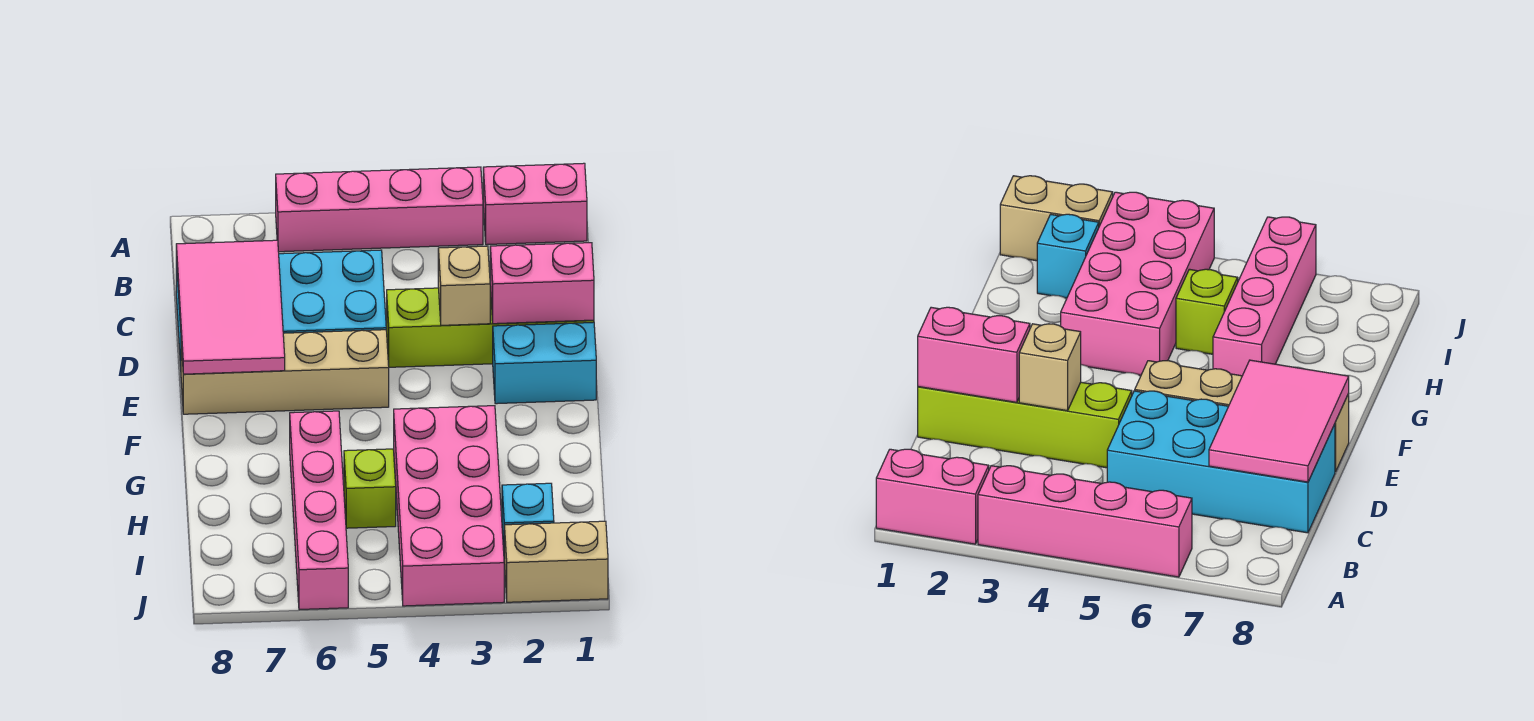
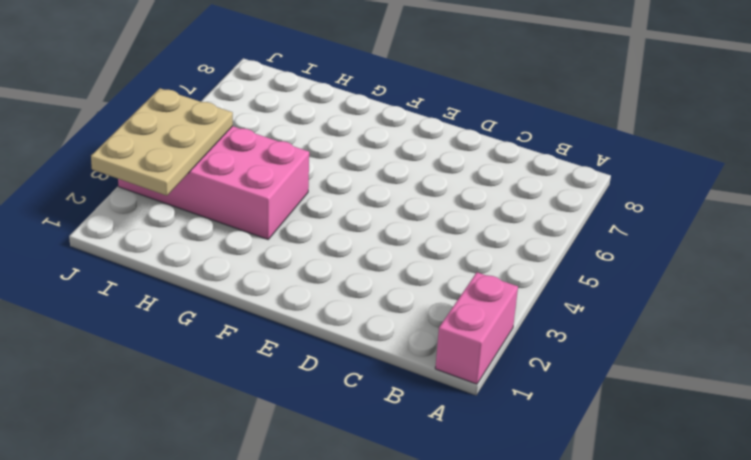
tan plate I2:J4 level 2 -> none
none -> pink brick A3:A6 level 1
none -> cyan brick C5:D8 level 1
none -> lime brick D1:D4 level 1

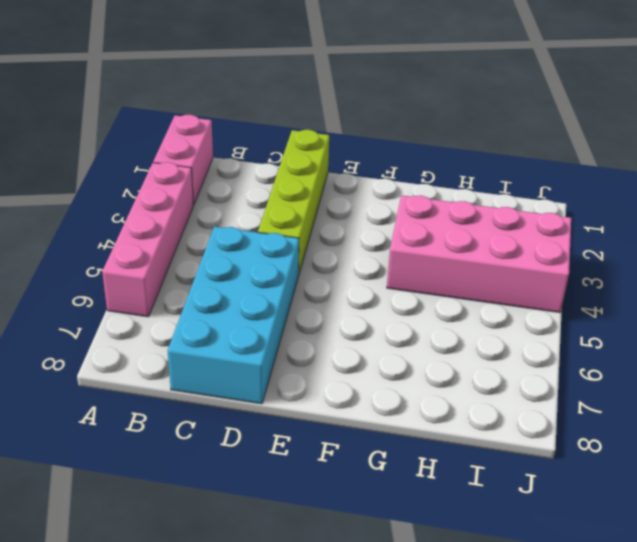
none -> cyan brick E1:E2 level 1
none -> tan brick E5:E8 level 1
none -> pink brick G6:J6 level 1

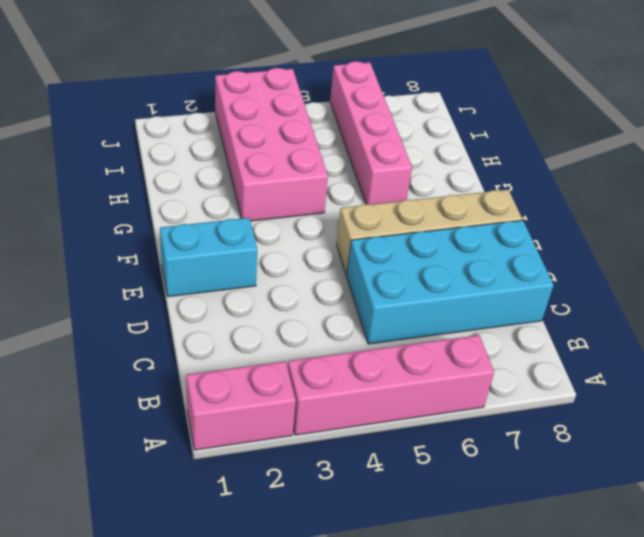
none -> lime brick D1:D4 level 1
none -> lime brick H5 level 1
none -> cyan brick I2 level 1

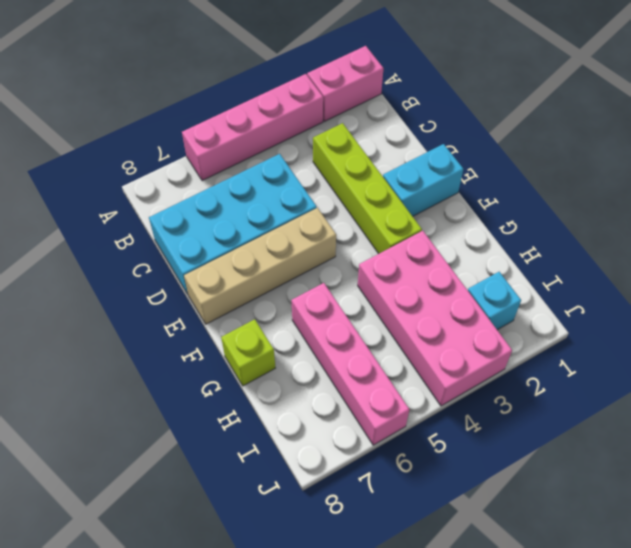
lime brick C3:F3 level 1 -> lime brick D1:D4 level 1
lime brick G8 level 1 -> lime brick H5 level 1
none -> tan brick J1:J2 level 1
none -> pink tile C7:E8 level 2
none -> pink brick D1:D2 level 2

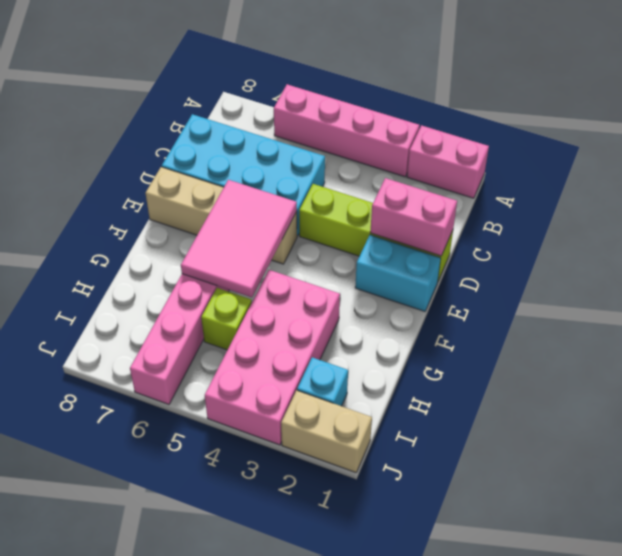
pink tile E5:G6 level 2 -> pink tile C7:E8 level 2
none -> tan brick D3 level 2

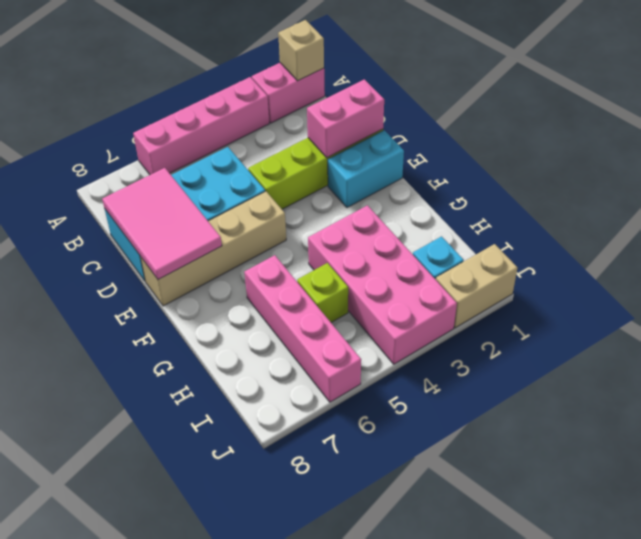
tan brick A1 level 2 -> tan brick D3 level 2

